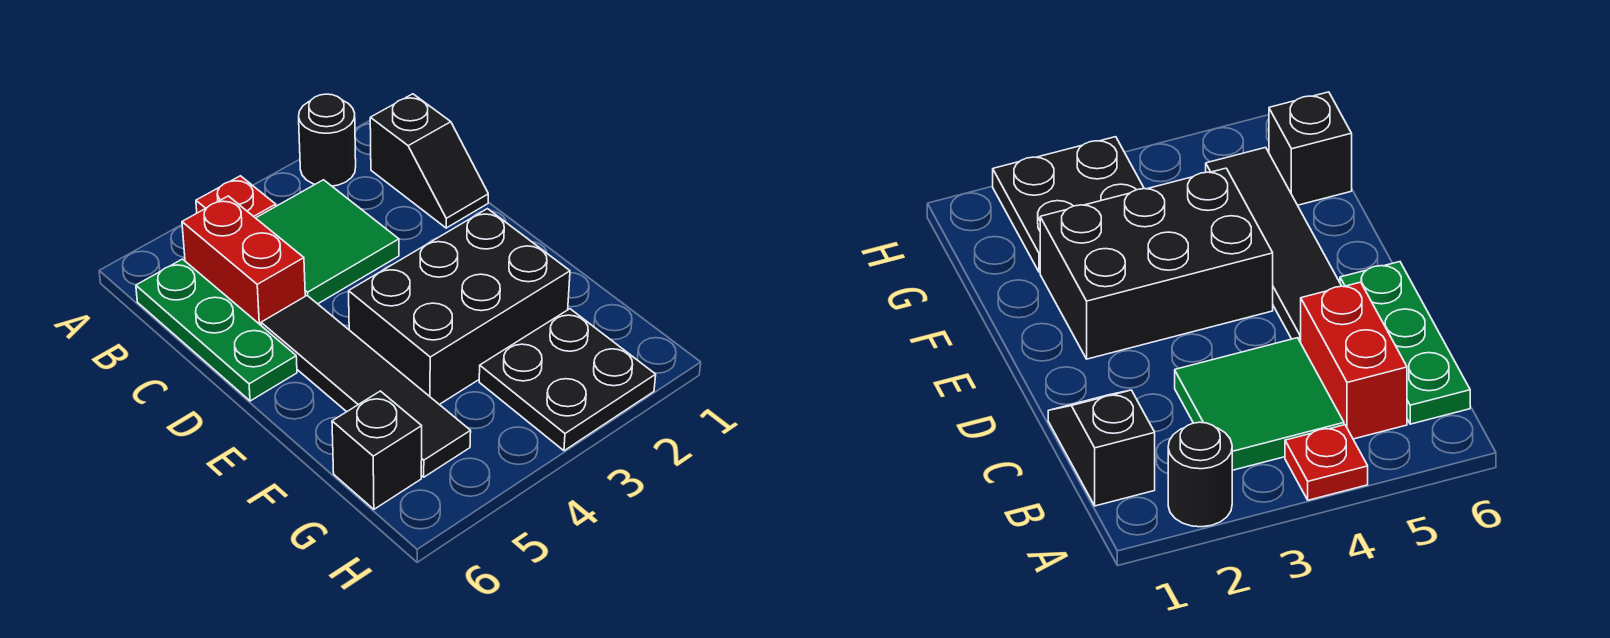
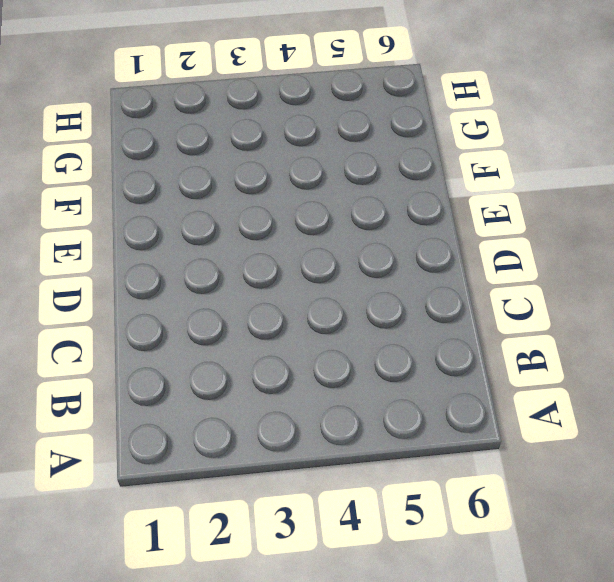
none -> black round brick A2 level 1
none -> red plate A4 level 1

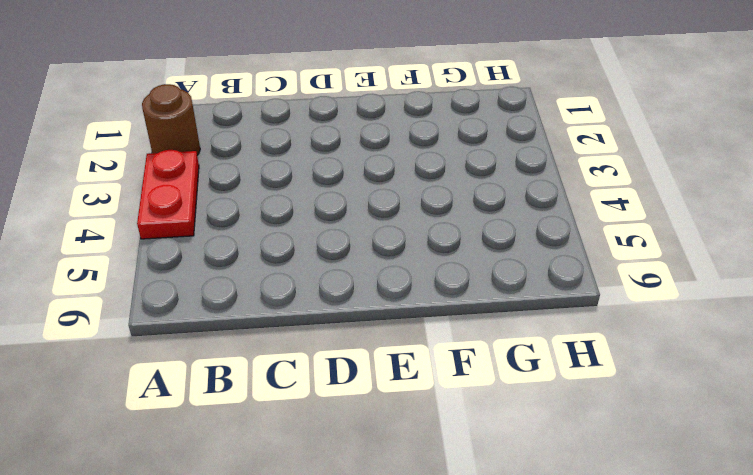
brown round brick A2 level 1 -> black round brick A2 level 1
red plate A3:A4 level 1 -> red plate A4 level 1
none -> black slope B1:C1 level 1 top B
none -> green tile B3:C4 level 1

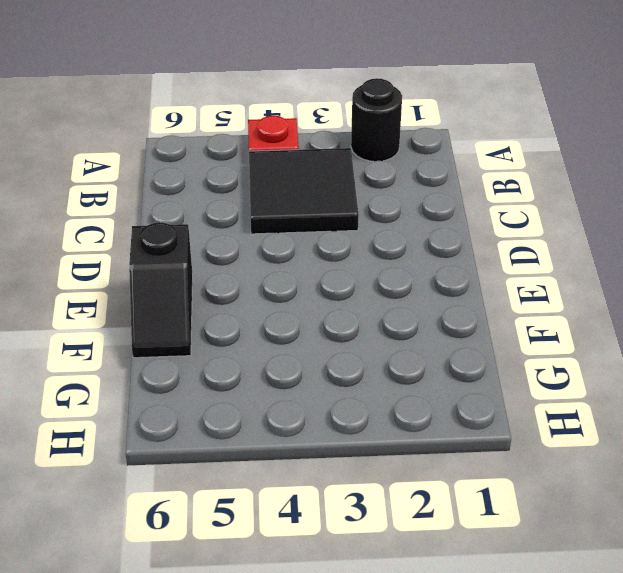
black tile B3:C4 level 1 -> green tile B3:C4 level 1
black slope E6:F6 level 1 top E -> black slope B1:C1 level 1 top B
none -> red brick B5:C5 level 1
none -> green plate B6:D6 level 1

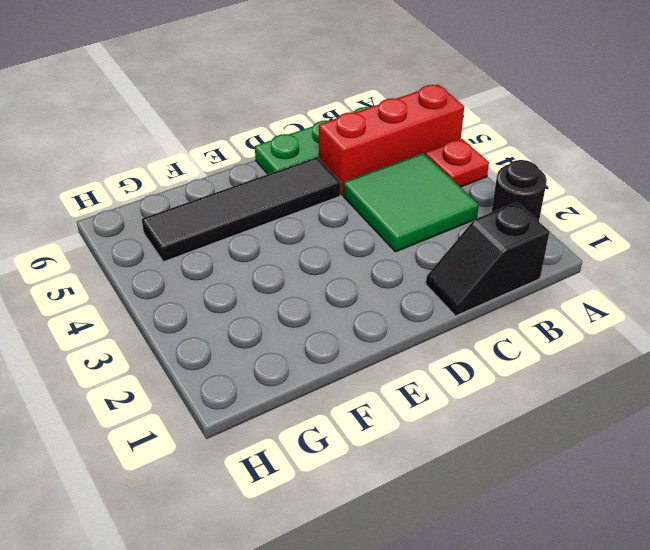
red brick A5:C5 level 1 -> red brick B5:C5 level 1
none -> black brick E2:F4 level 1
none -> black plate G2:H3 level 1

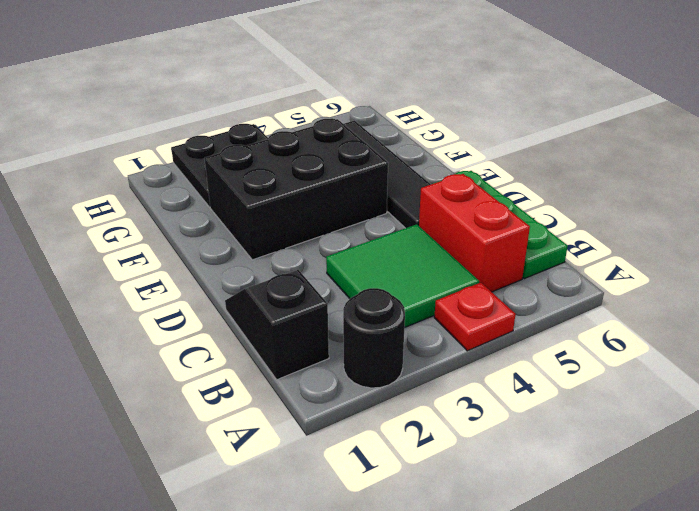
none -> black brick G6 level 1

